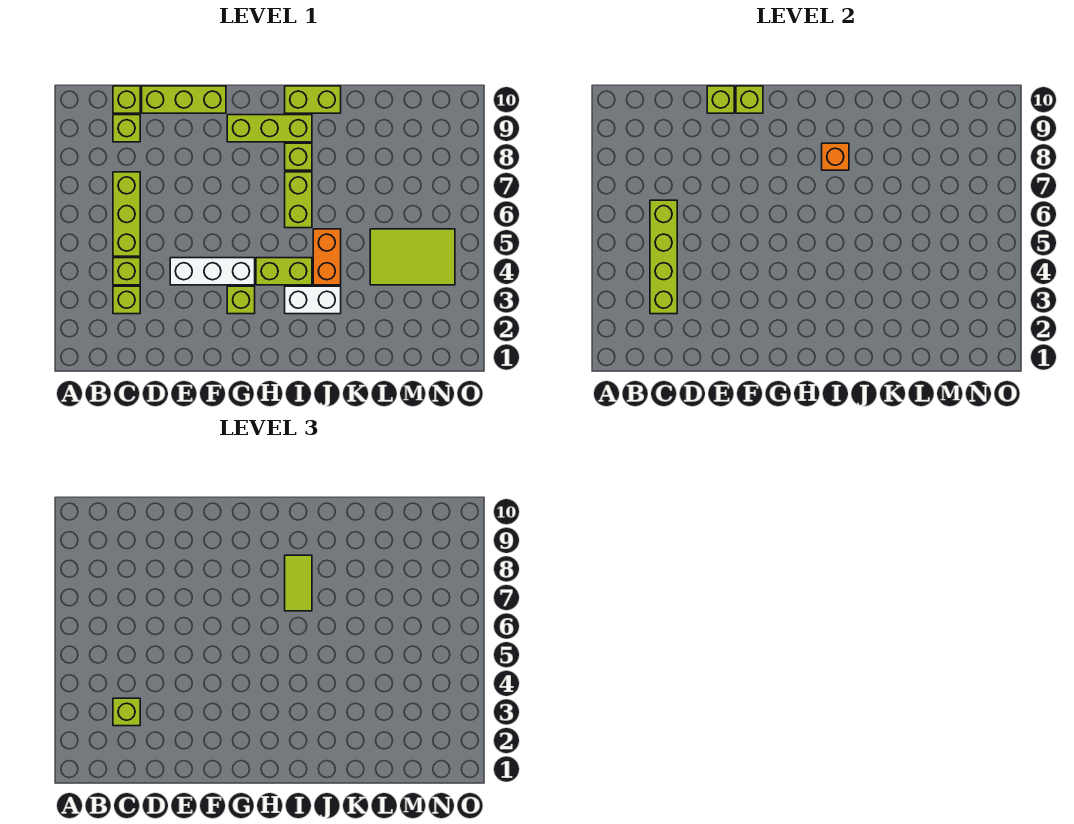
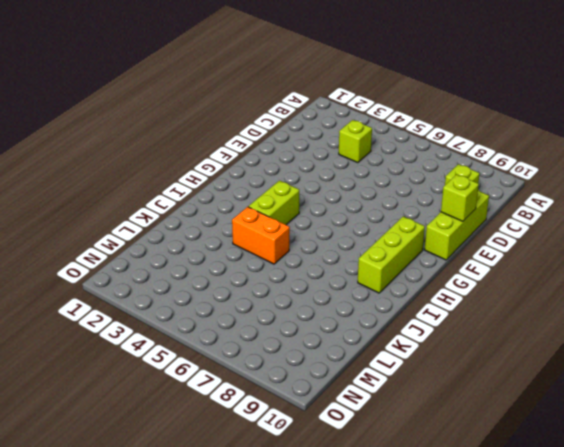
none -> lime brick C3 level 1
none -> lime brick C5:C7 level 1
none -> lime brick C10 level 1

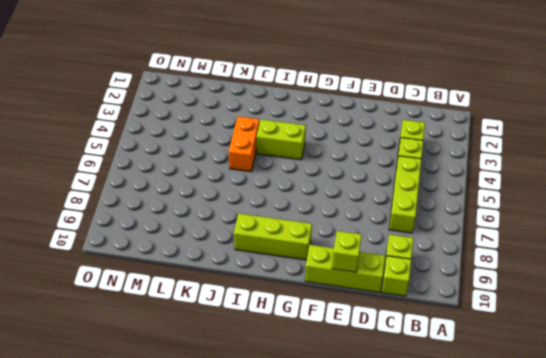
none -> white brick E4:G4 level 1
none -> lime brick G3 level 1
none -> white brick I3:J3 level 1

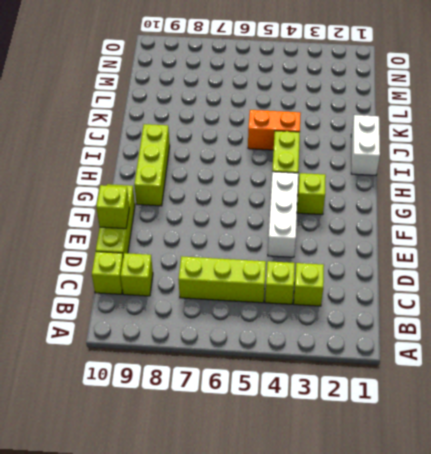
white brick I1:J1 level 1 -> white brick I3:J3 level 1
none -> lime brick I6:I7 level 1
none -> lime brick I8 level 1
none -> lime brick I10:J10 level 1

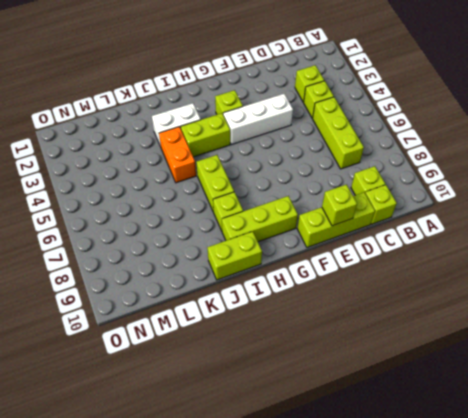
none -> lime tile L4:N5 level 1
none -> lime brick C3:C6 level 2
none -> lime brick F10 level 2

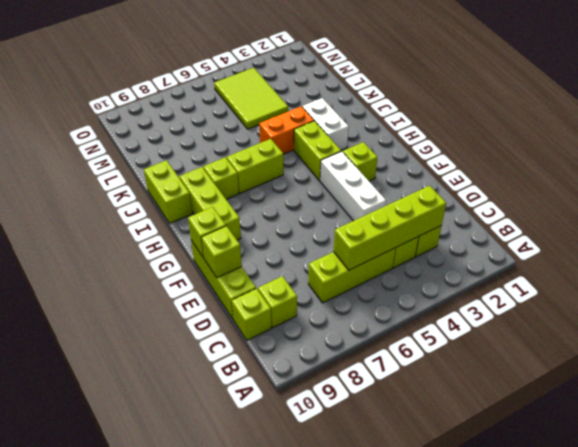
none -> orange brick I8 level 2
none -> lime brick C3 level 3
none -> lime tile I7:I8 level 3

